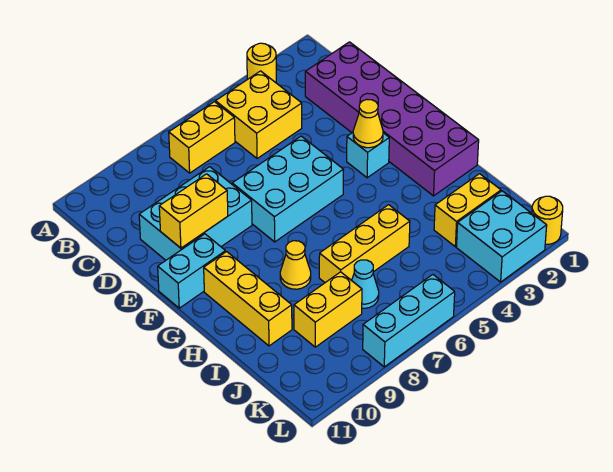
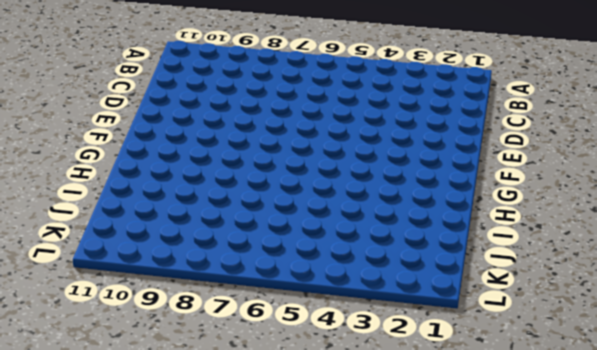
none -> yellow round brick A3 level 1
none -> yellow brick B4:C5 level 1
none -> yellow brick B6:B7 level 1

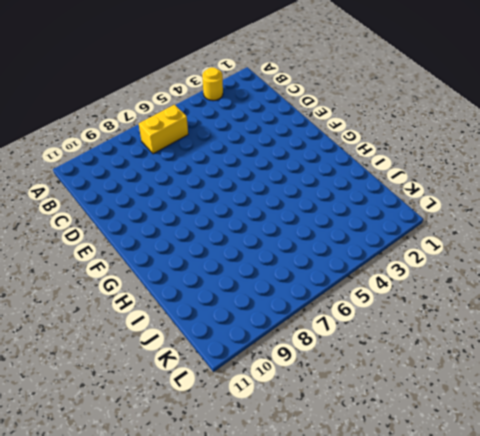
none -> yellow brick B4:C5 level 1
none -> purple brick C1:H2 level 1
none -> cyan brick D8:E10 level 1

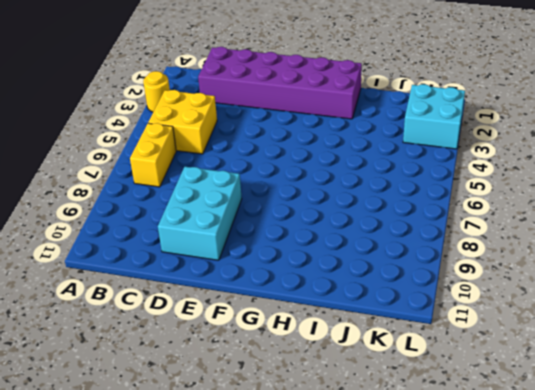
none -> cyan brick E5:F7 level 1
none -> cyan brick F3 level 1
none -> cyan brick F10:F11 level 1

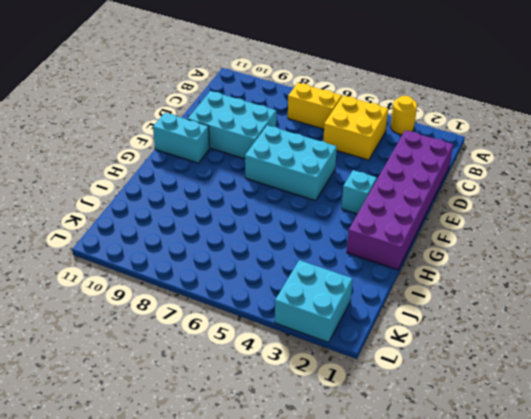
none -> yellow brick G10:I10 level 1
none -> yellow cone H8 level 1
none -> yellow brick I5:I7 level 1

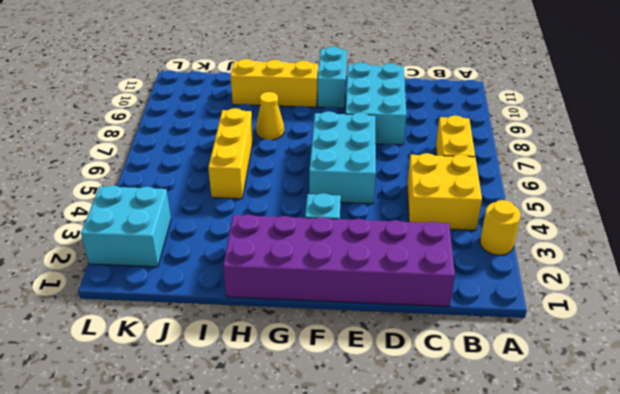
none -> yellow brick J2:J3 level 1
none -> cyan cone J7 level 1
none -> yellow brick J8:J9 level 1

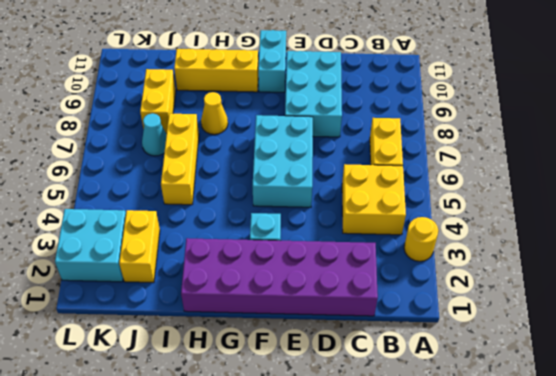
none -> yellow round brick L1 level 1
none -> cyan brick L6:L8 level 1
none -> yellow brick E9:E10 level 2

